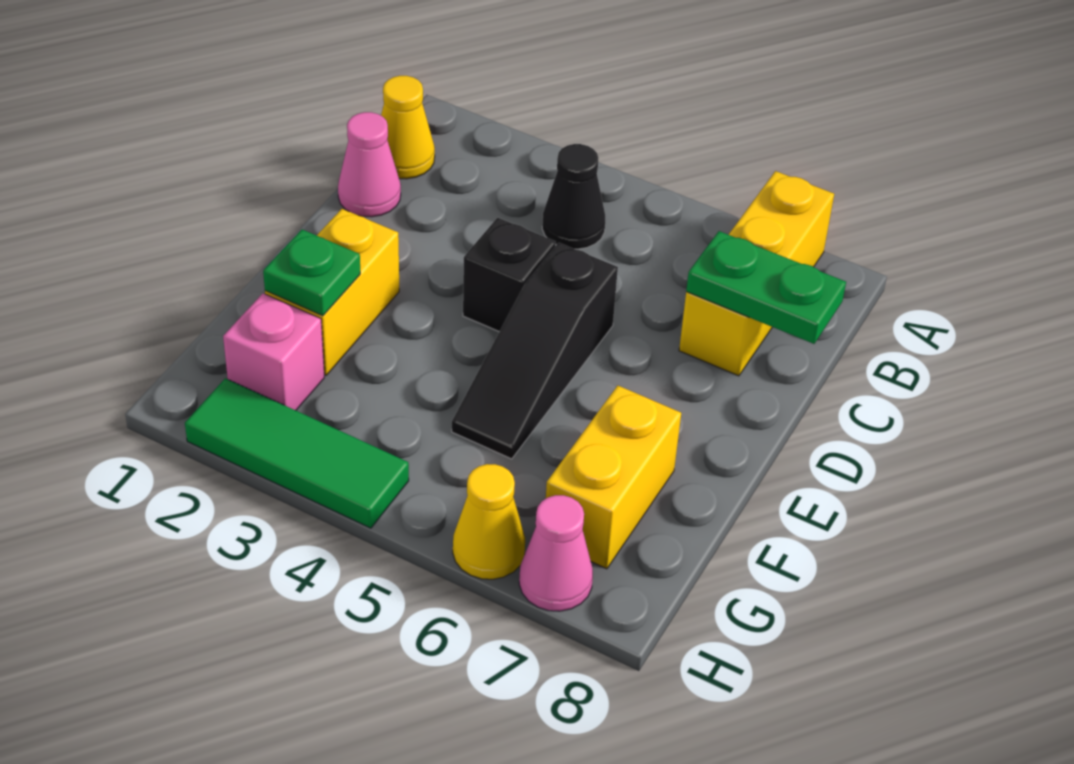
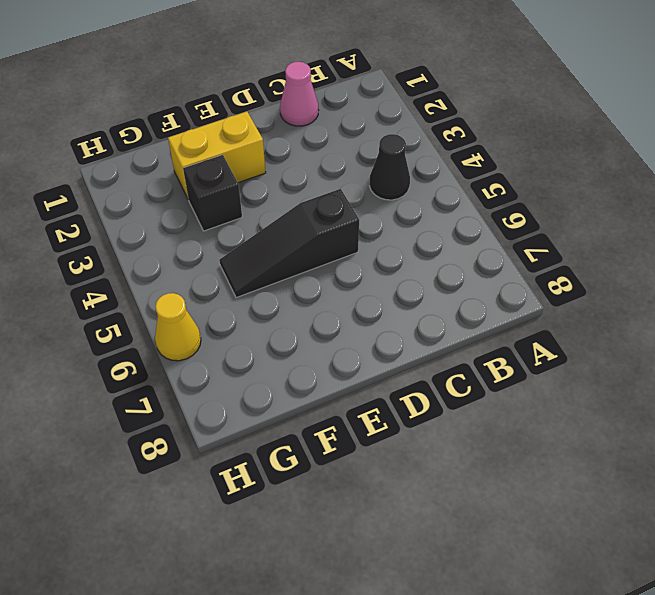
black brick F3 level 1 -> black brick D4 level 1
none -> yellow brick A7:C7 level 1
none -> yellow cone B1 level 1
none -> yellow brick F7:G7 level 1

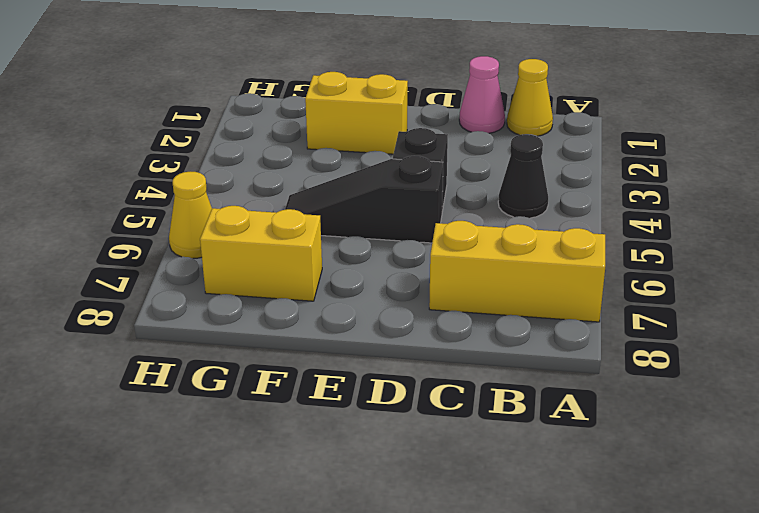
none -> pink brick G2 level 1
none -> green tile H2:H4 level 1
none -> pink cone H7 level 1

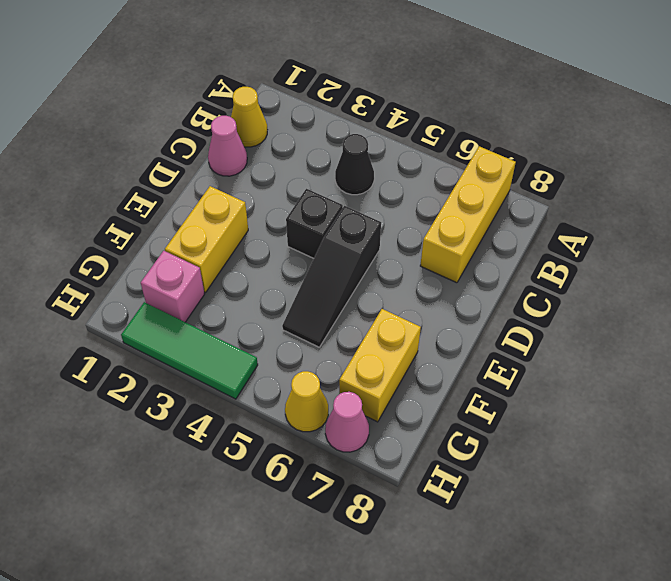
none -> green plate C7:C8 level 2
none -> green plate F2 level 2

